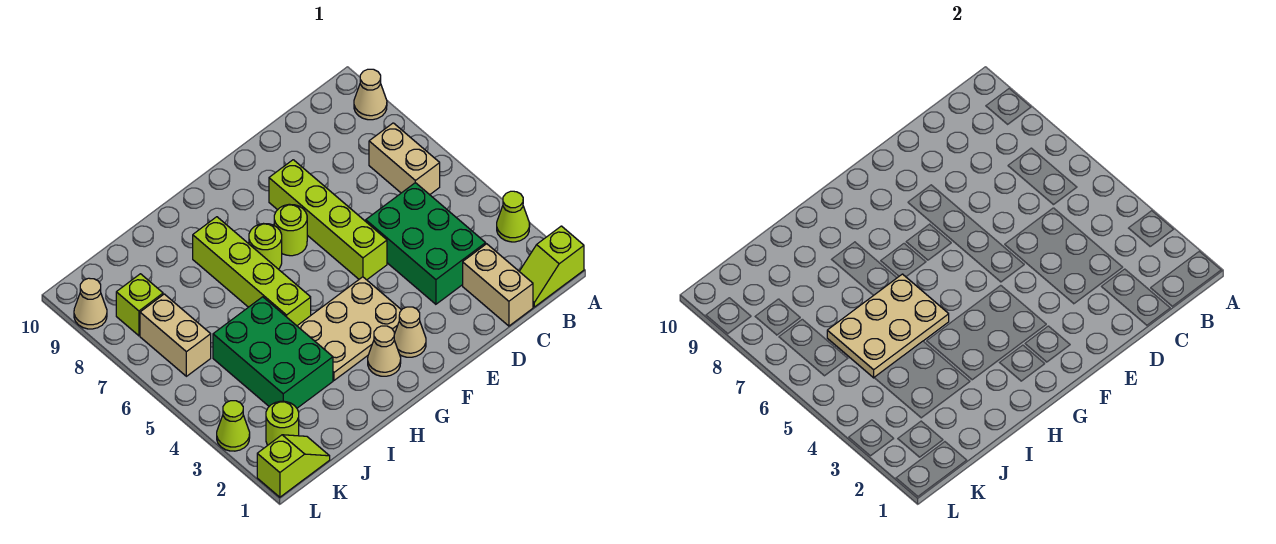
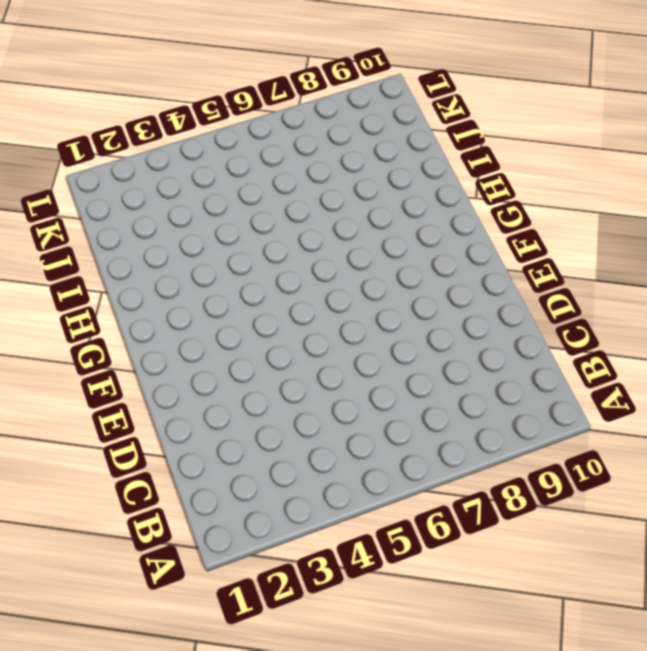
none -> lime slope A1:B1 level 1 top A
none -> lime cone A3 level 1
none -> tan cone A9 level 1

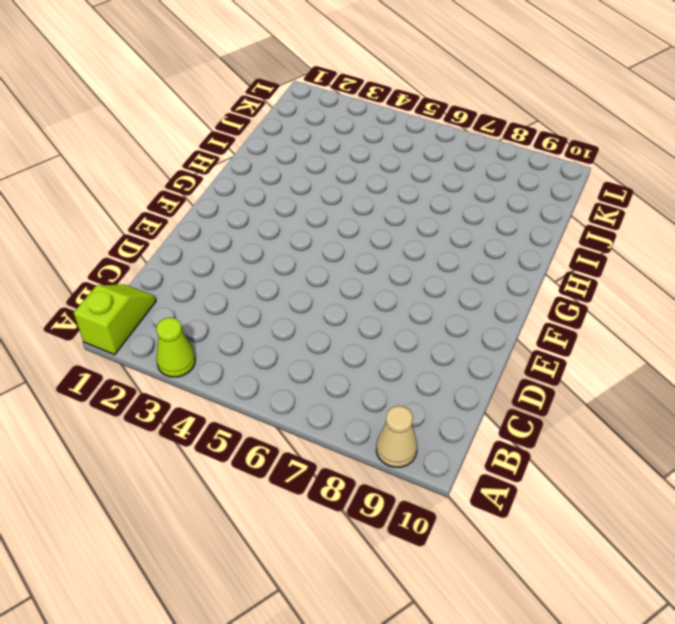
none -> tan brick B6:B7 level 1
none -> tan brick C1:C2 level 1
none -> green brick C3:D5 level 1

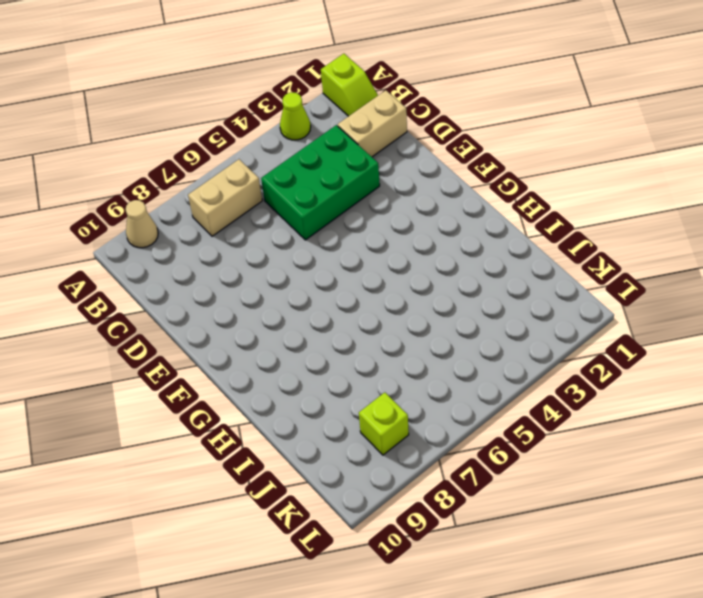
none -> lime brick E5:E8 level 1
none -> tan cone F2 level 1
none -> tan plate F3:H4 level 1

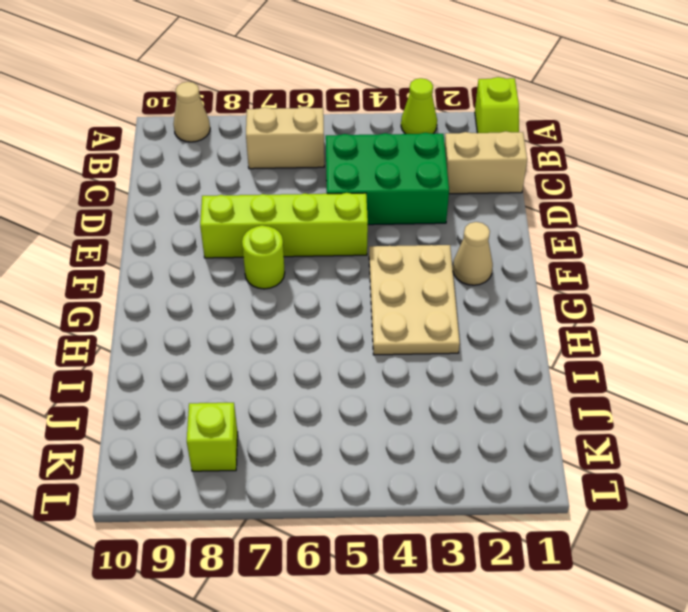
none -> tan cone G2 level 1
none -> lime round brick G7 level 1
none -> lime brick H5:H8 level 1

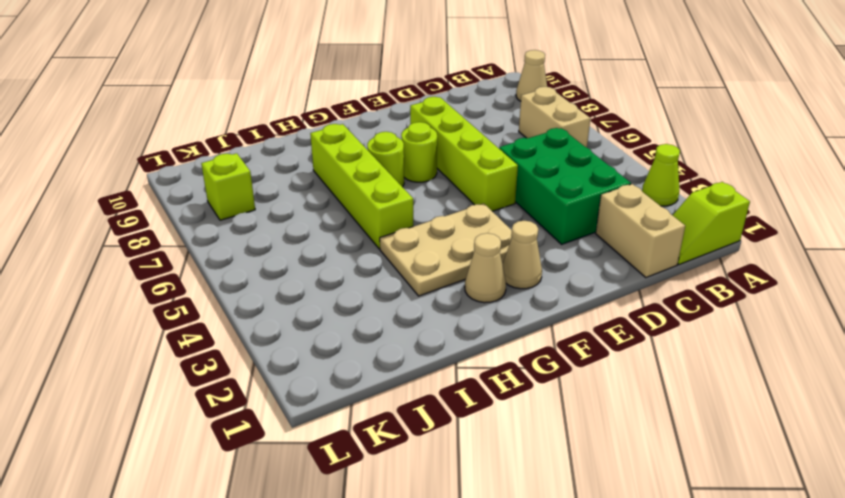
none -> green brick I3:J5 level 1
none -> lime slope K1:L1 level 1 top L
none -> lime round brick K2 level 1

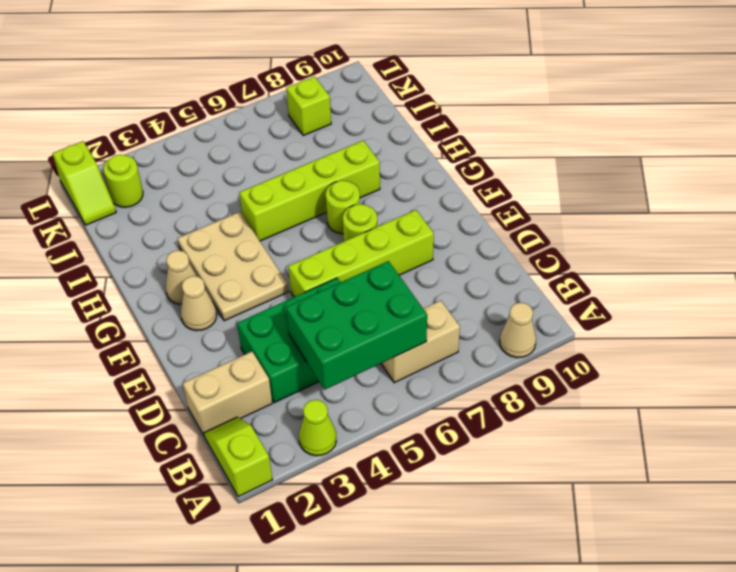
green brick B4:C6 level 2 -> green brick I3:J5 level 1
none -> tan brick K6:K7 level 1
none -> lime cone L3 level 1
none -> tan cone L9 level 1

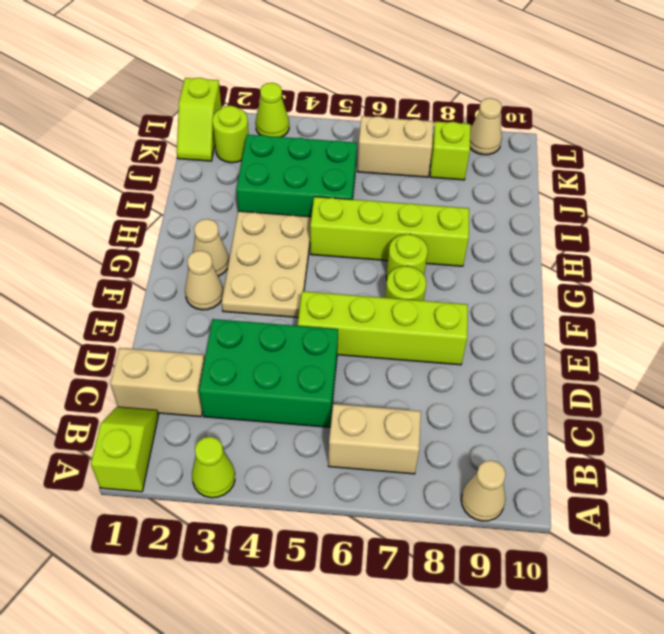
none -> tan plate H5:J6 level 2

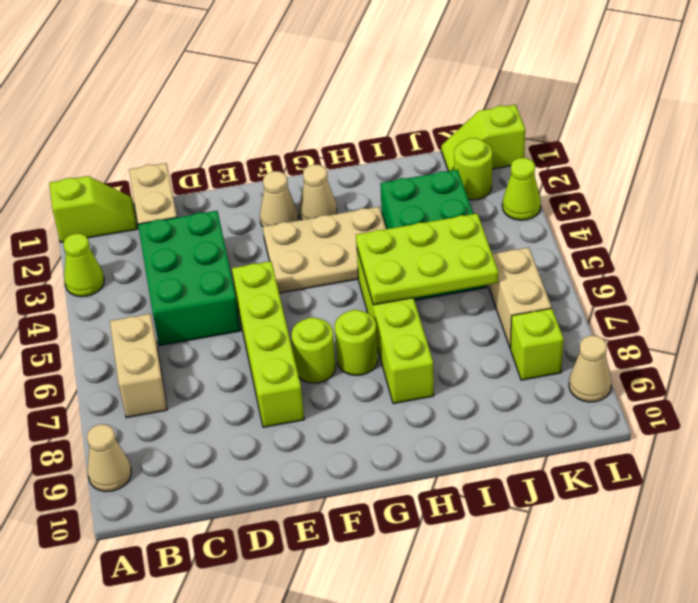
lime plate H5:J6 level 2 -> tan plate H5:J6 level 2

